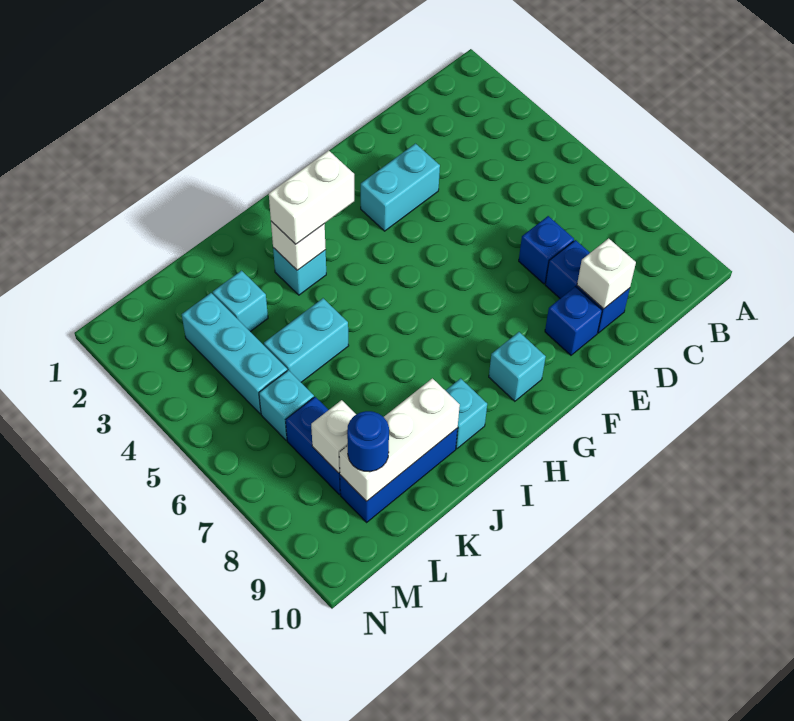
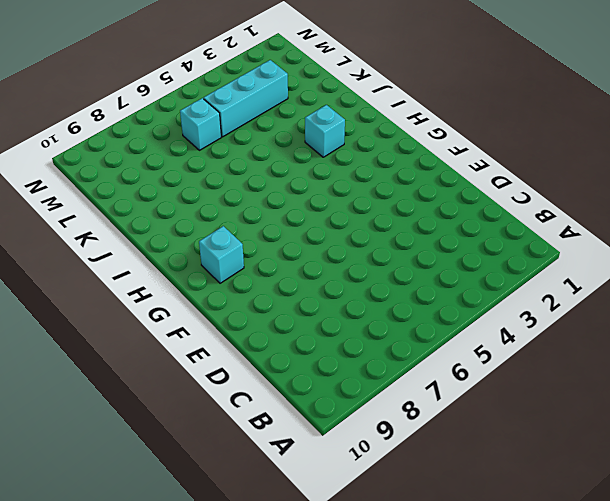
none -> blue brick D7 level 1
none -> blue brick D8:D9 level 1
none -> cyan brick E3:F3 level 1

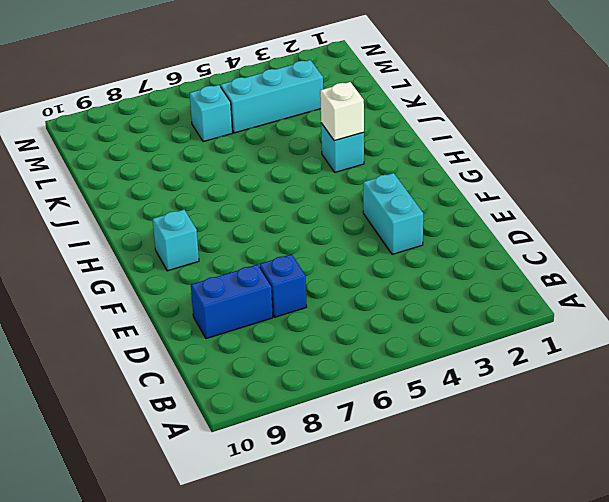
none -> blue brick E9 level 1
none -> cyan brick I9 level 1
none -> cyan brick J5:K5 level 1

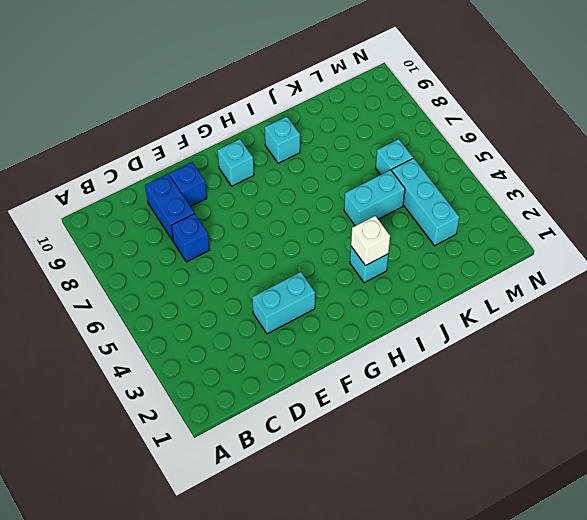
none -> blue brick J9:L9 level 1
none -> cyan brick K3 level 1
none -> blue brick L7:L8 level 1

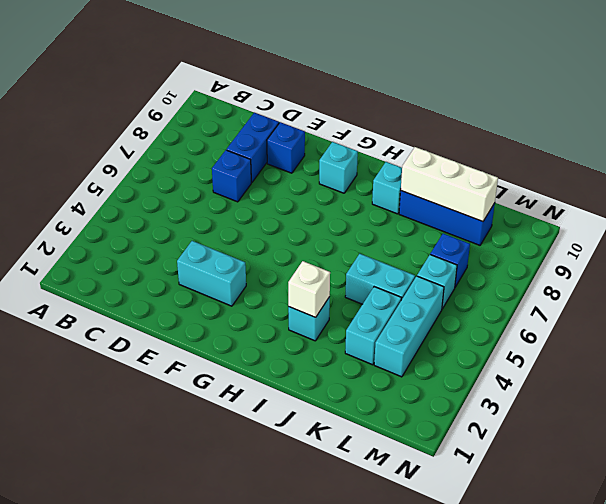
cyan brick K3:K4 level 1 -> cyan brick K3 level 1
blue brick L7 level 1 -> blue brick L7:L8 level 1
none -> white brick D9 level 2
none -> white brick L8 level 2
none -> white brick H3:I3 level 3

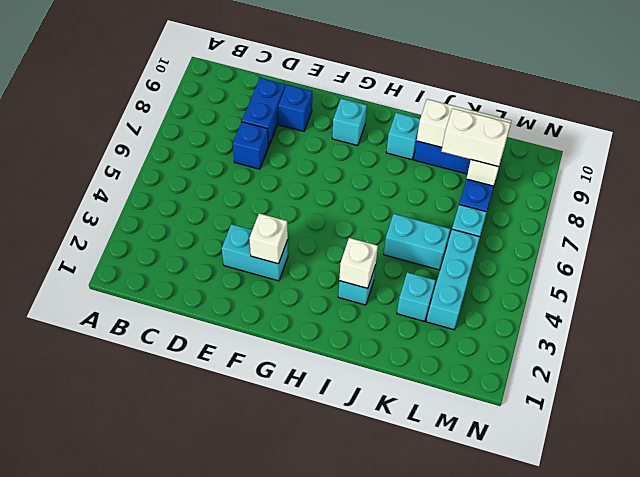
white brick F3 level 2 -> white brick D9 level 2
white brick K8:L8 level 3 -> white brick H3:I3 level 3
none -> blue round brick L9 level 3

